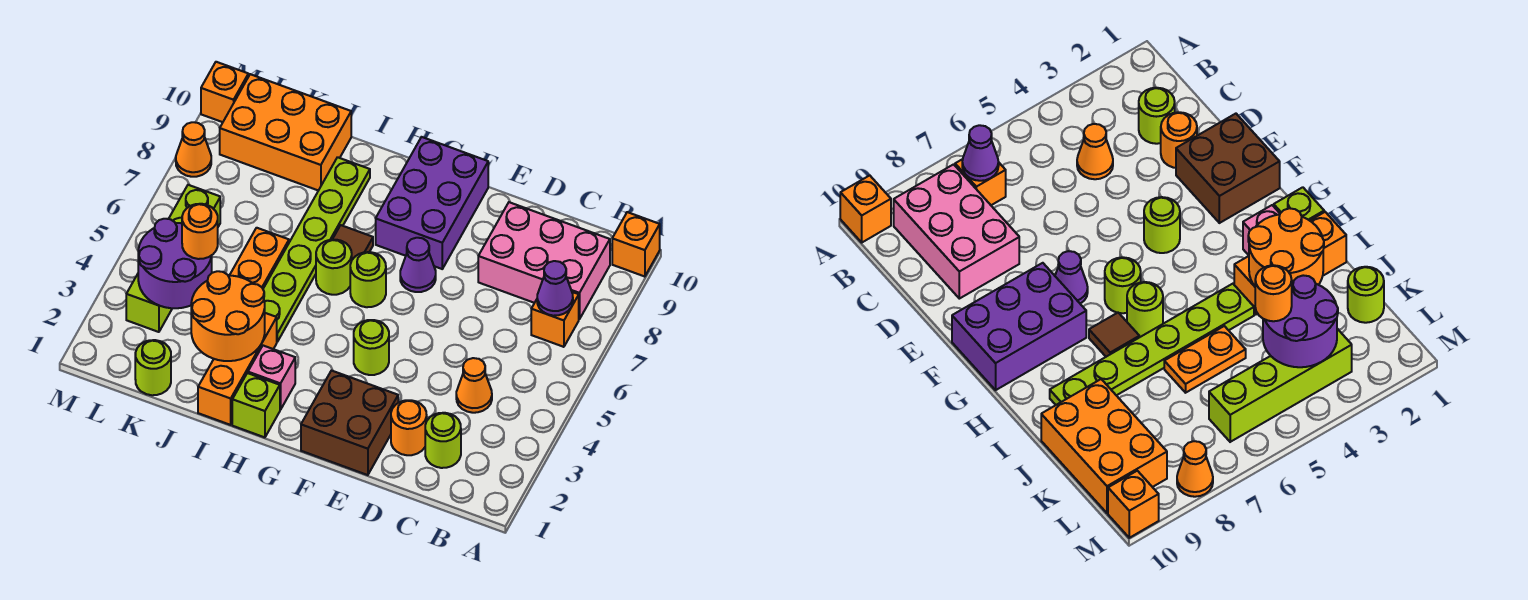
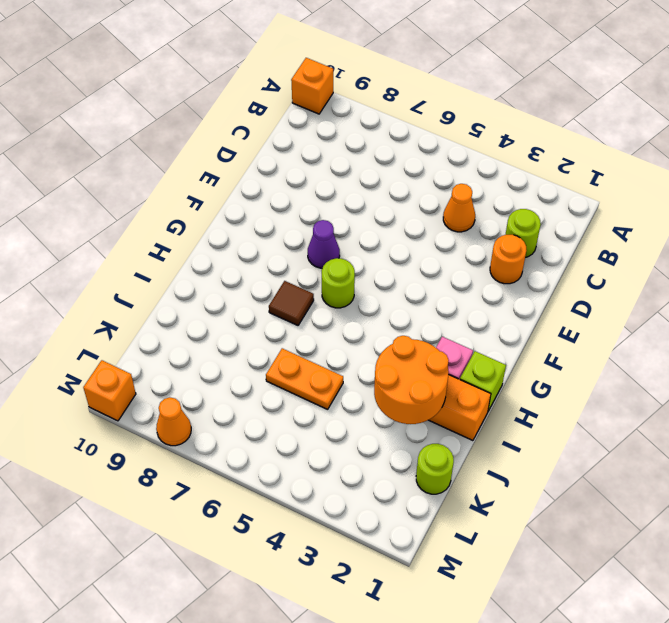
none -> orange brick B7 level 1
none -> pink brick B8:D9 level 1
none -> brown brick E1:F2 level 1

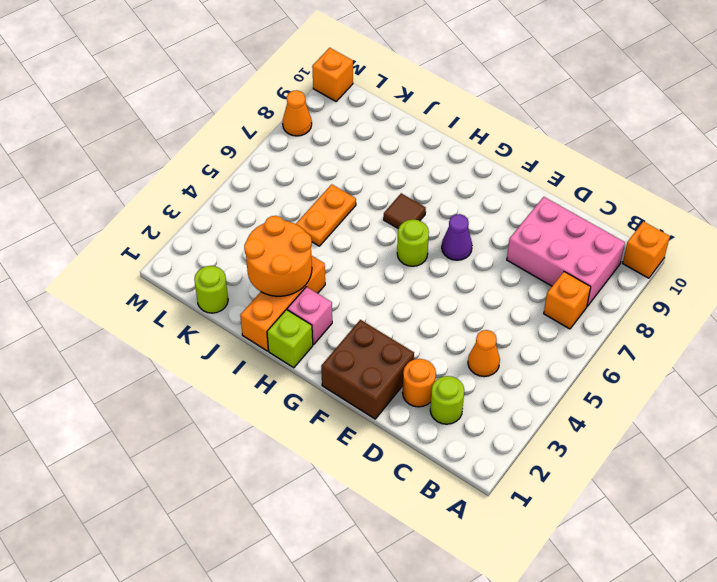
none -> lime round brick F4 level 1
none -> purple brick F8:G10 level 1
none -> lime round brick H6 level 1

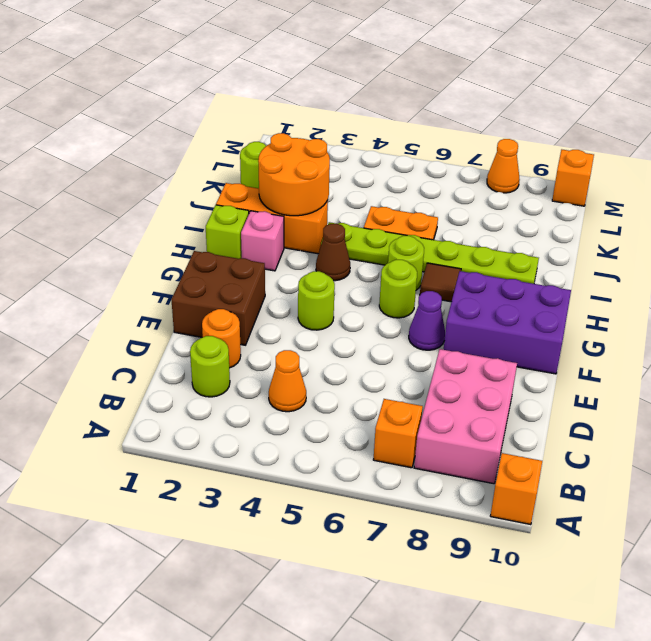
brown cone H4 level 1 -> none
none -> orange brick J9:L10 level 1
none -> lime brick L3:L6 level 1
none -> purple cone B7 level 2

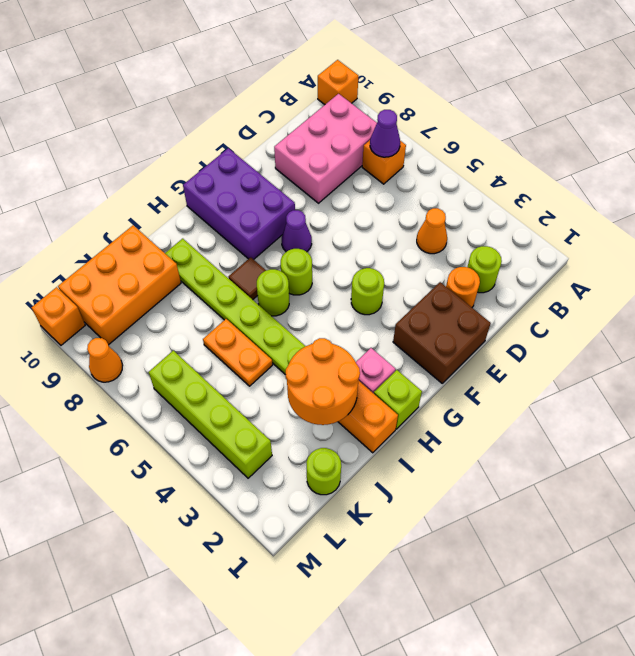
none -> purple round brick K3:L4 level 2
none -> orange round brick K4 level 3

